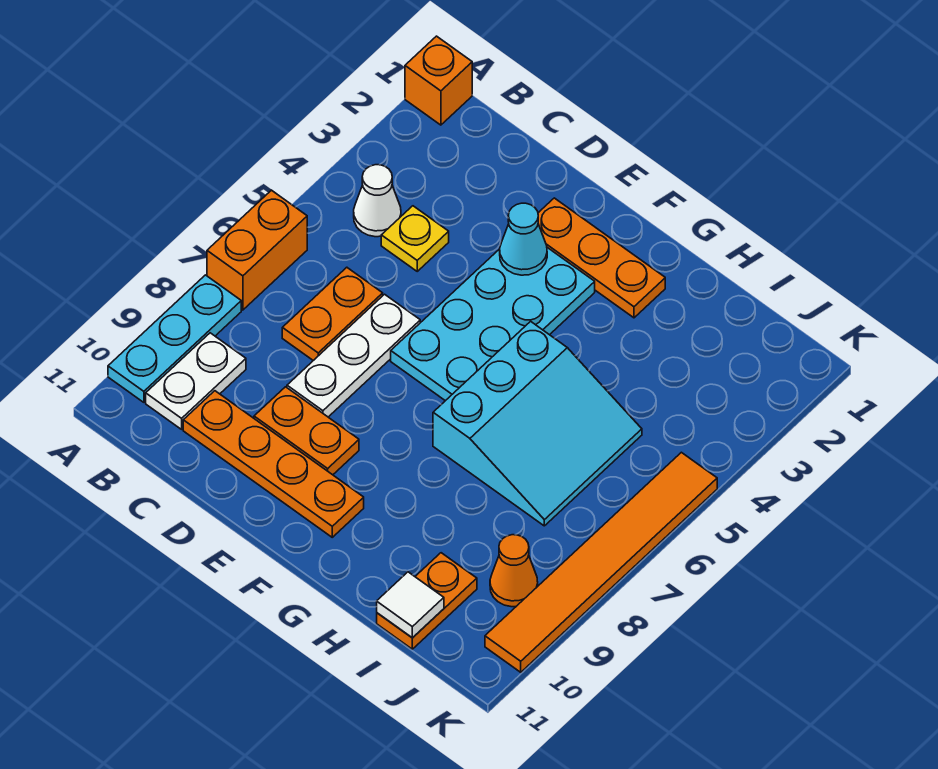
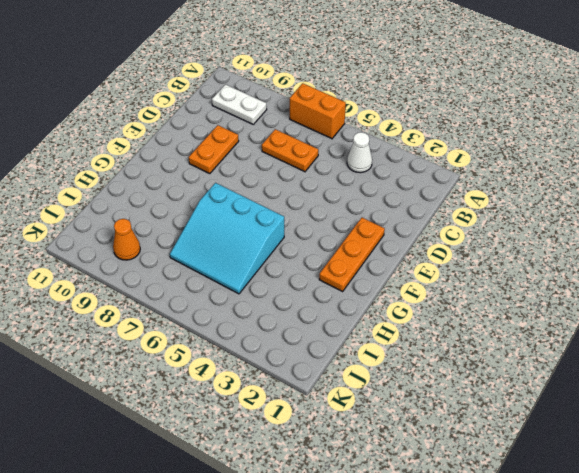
none -> orange brick A1 level 1
none -> cyan plate A8:A10 level 1
none -> yellow plate C4 level 1

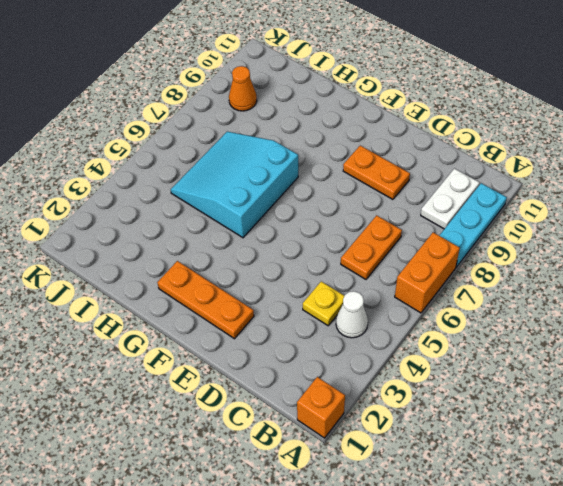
none -> orange plate C10:F10 level 1
none -> white plate D6:D8 level 1
none -> cyan plate E3:F6 level 1

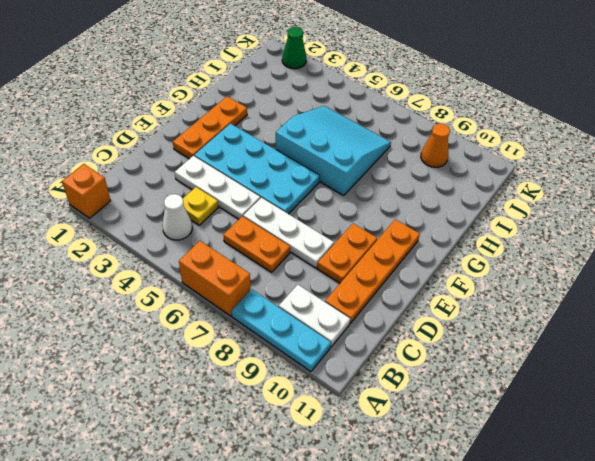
white plate D3:D5 level 1 -> none
green cone K2 level 1 -> none
none -> orange plate I10:I11 level 1
none -> orange tile K5:K10 level 1
none -> cyan cone E3 level 2

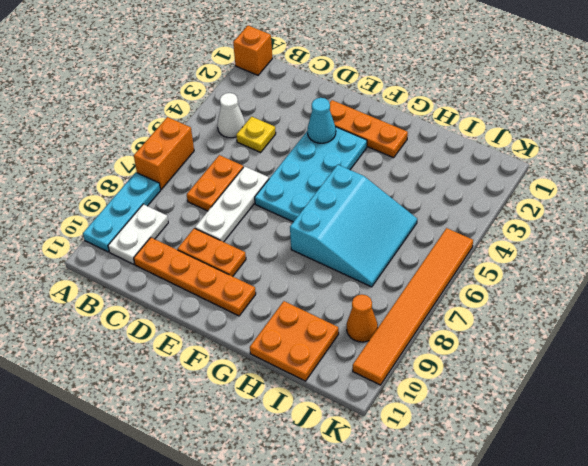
orange plate H10:I11 level 1 -> orange plate I10:I11 level 1
none -> white tile I11 level 2

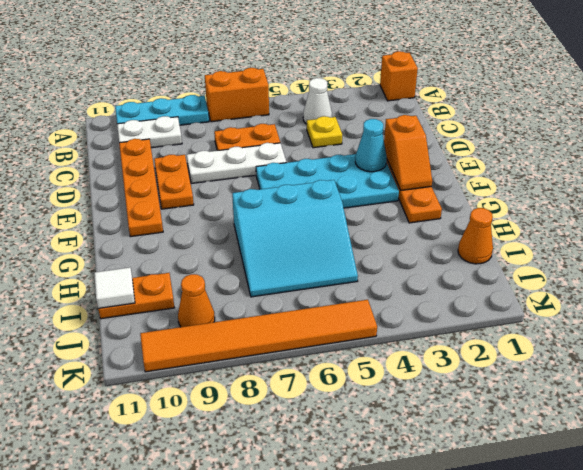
orange slope E2:F2 level 2 top E -> none
orange cone I1 level 1 -> none

